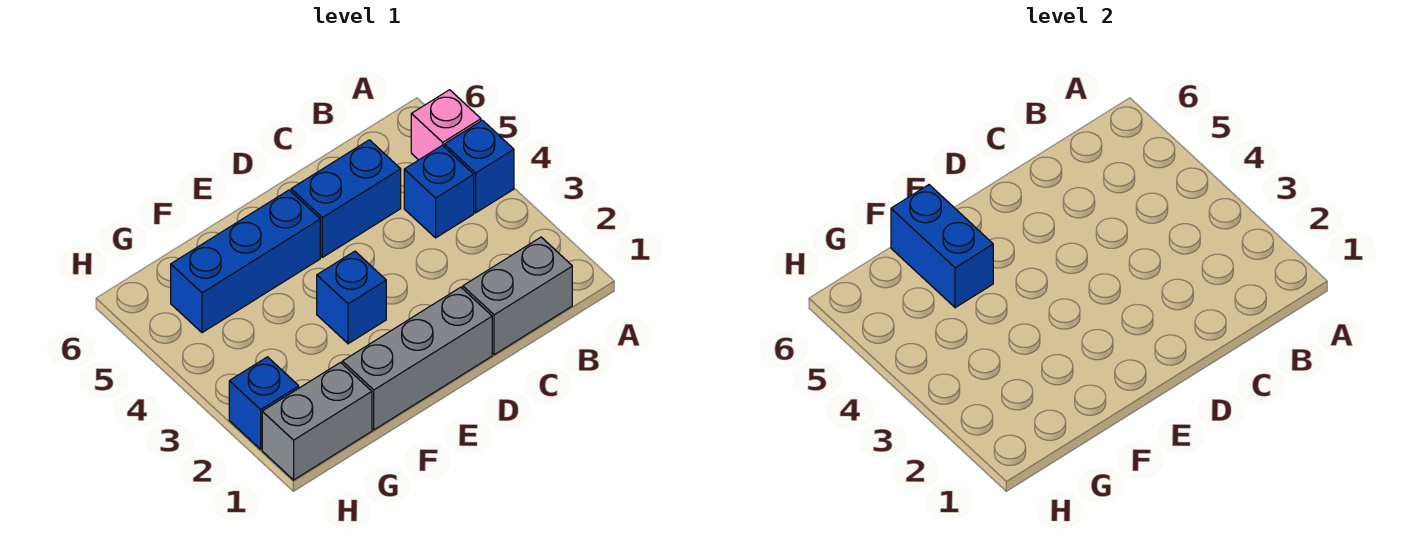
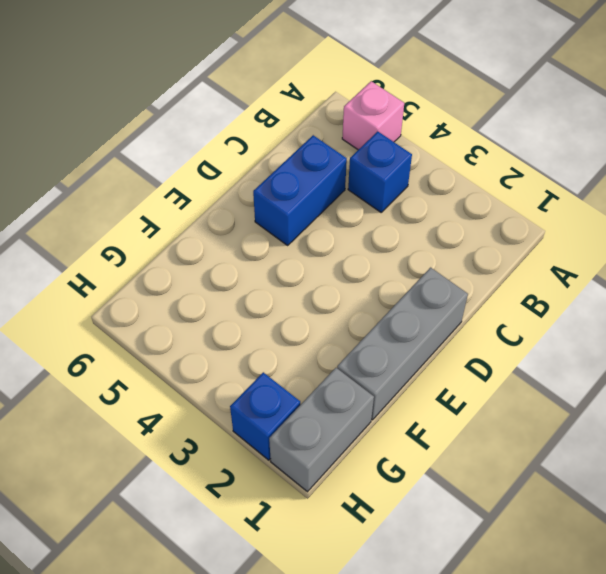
none -> blue brick A4 level 1
none -> grey brick B1:C1 level 1

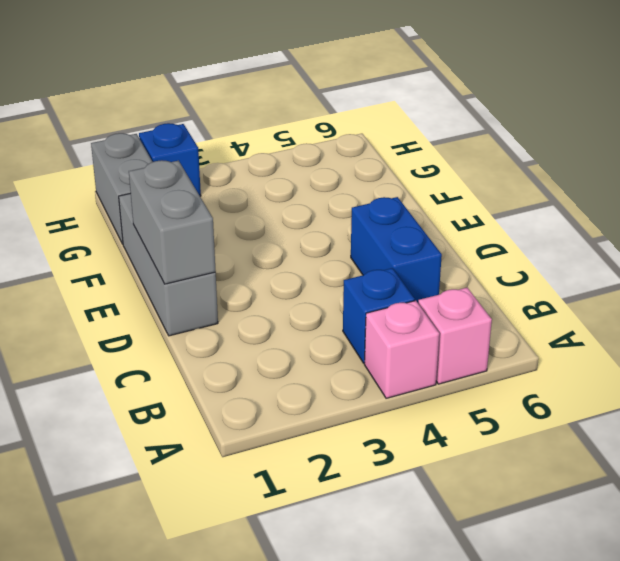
pink brick A4 level 1 -> blue brick A4 level 1
grey brick D1:E1 level 2 -> grey brick B1:C1 level 1
none -> blue brick E3 level 1
none -> blue brick E5:G5 level 1

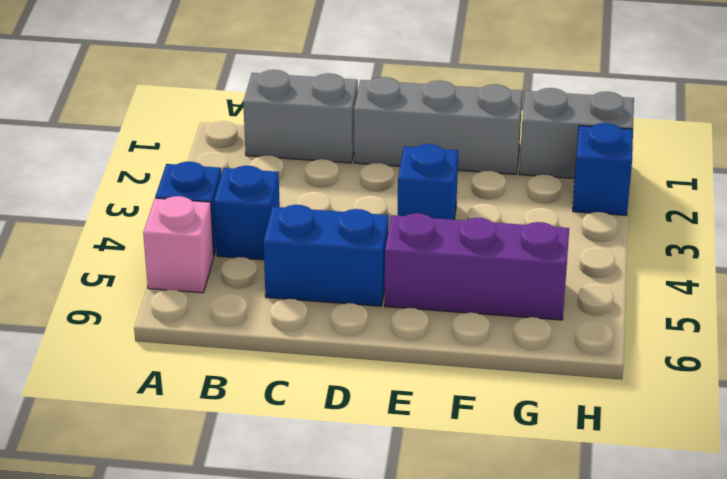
purple brick E5:G5 level 1 -> blue brick E5:G5 level 1
none -> blue brick F5:F6 level 2

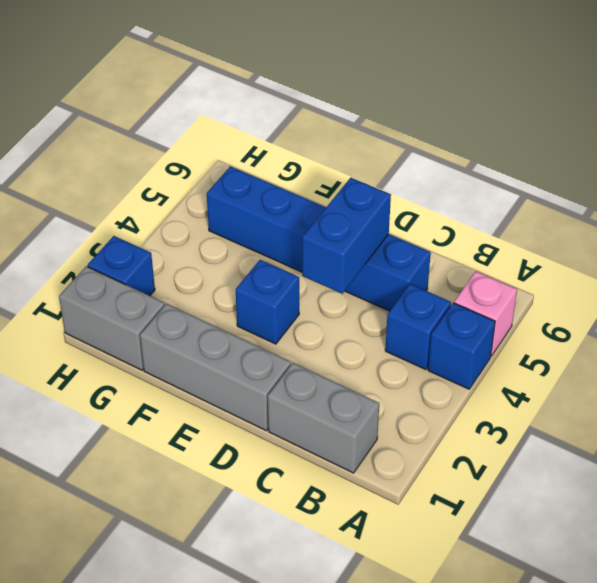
blue brick D4:D5 level 2 -> blue brick F5:F6 level 2

